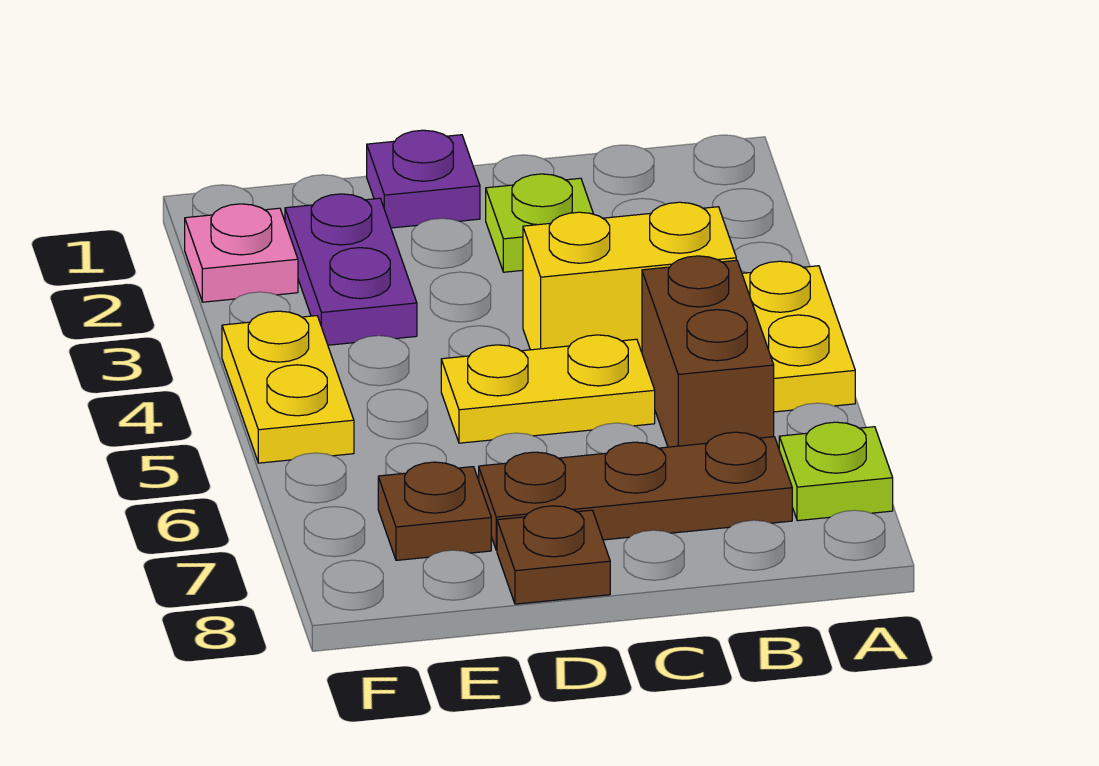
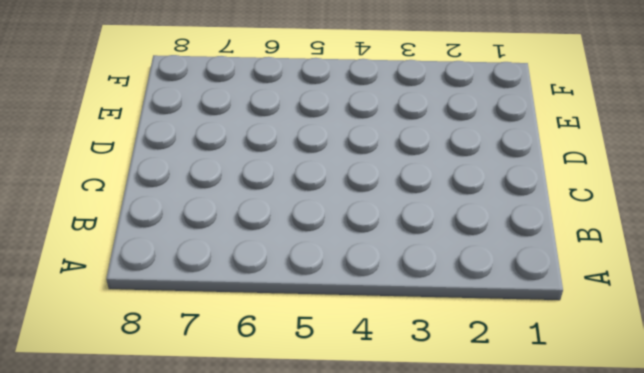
none -> yellow plate A4:A5 level 1
none -> lime plate A7 level 1
none -> yellow brick B4:C4 level 1

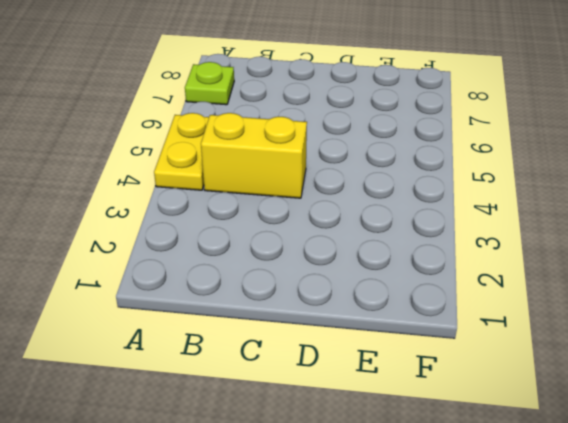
none -> brown brick B5:B6 level 1
none -> brown plate B7:D7 level 1
none -> lime plate C2 level 1

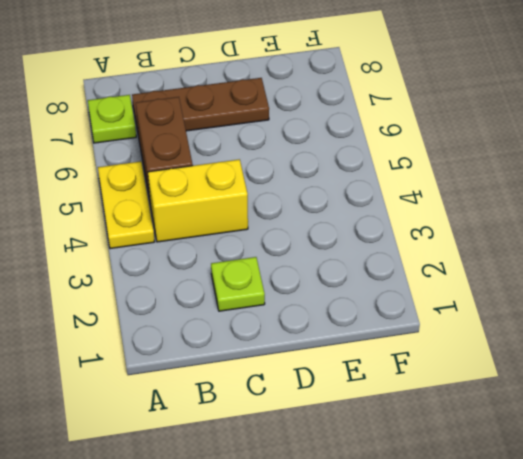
none -> yellow plate C5:D5 level 1
none -> purple plate D1 level 1
none -> brown plate D8 level 1

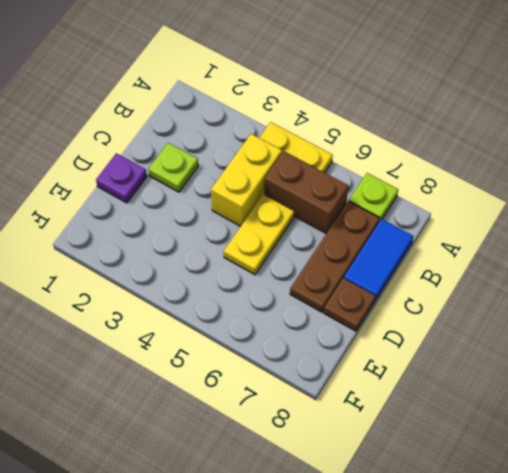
blue tile B8:C8 level 1 -> none
none -> purple plate E2:E3 level 1
none -> brown plate E7 level 1
none -> pink plate F2 level 1

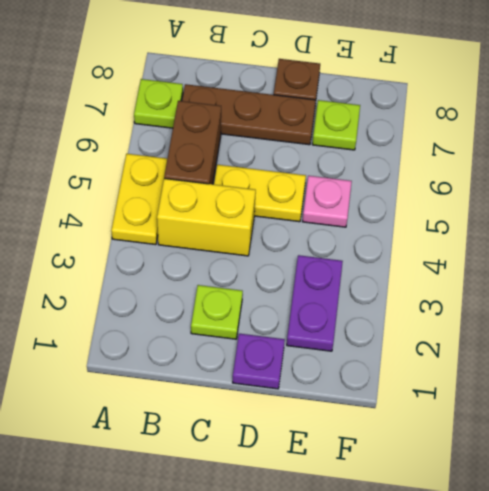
pink plate E5 level 1 -> pink plate F2 level 1
lime plate E7 level 1 -> brown plate E7 level 1
none -> yellow plate F4:F5 level 1

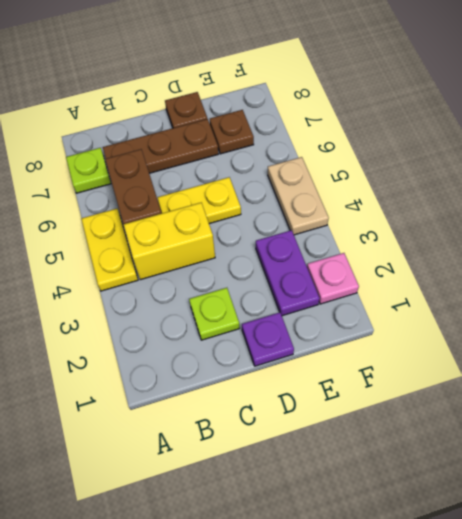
tan plate F4:F5 level 1 -> yellow plate F4:F5 level 1

